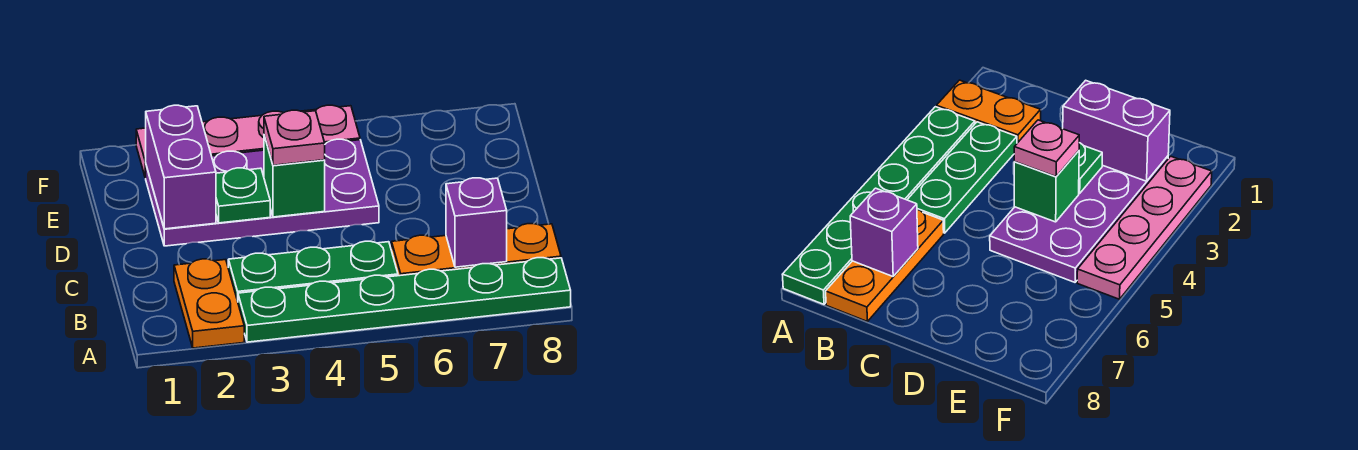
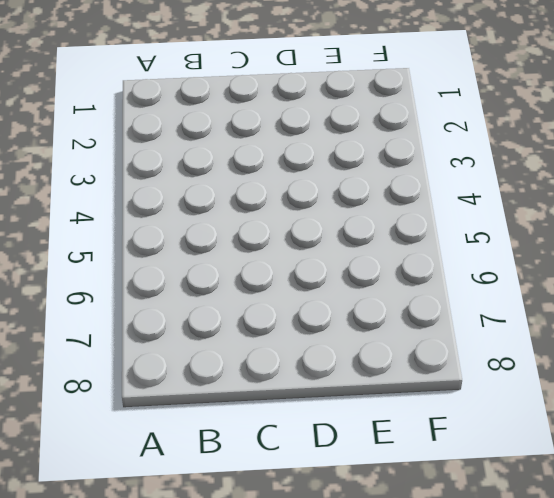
none -> orange plate A2:B2 level 1
none -> green plate A3:A8 level 1

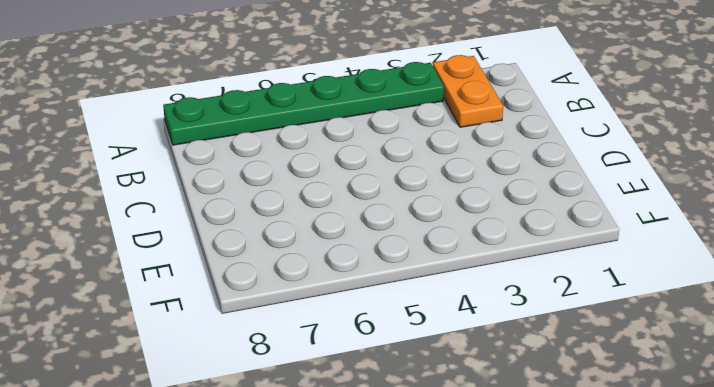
none -> green plate B3:B5 level 1
none -> orange plate B6:B8 level 1

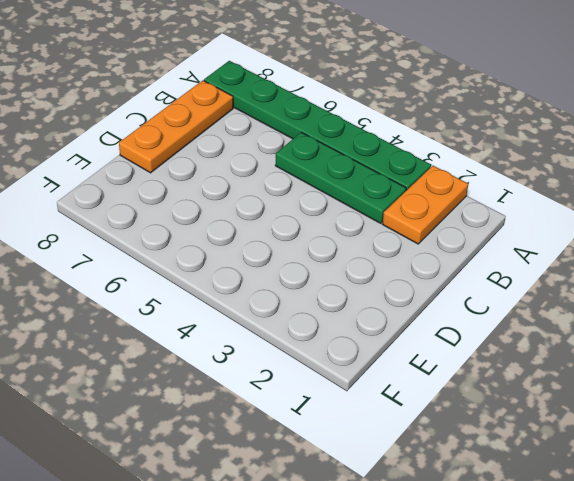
orange plate B8:D8 level 1 -> orange plate B6:B8 level 1
none -> purple plate D2:E5 level 1
none -> pink plate F2:F5 level 1

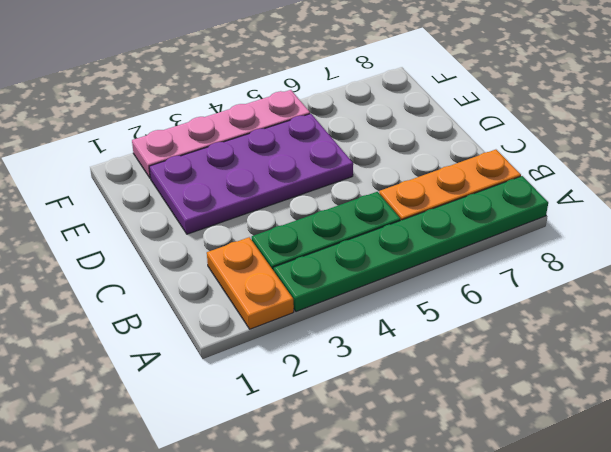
none -> purple brick B7 level 2
none -> purple brick D2:E2 level 2

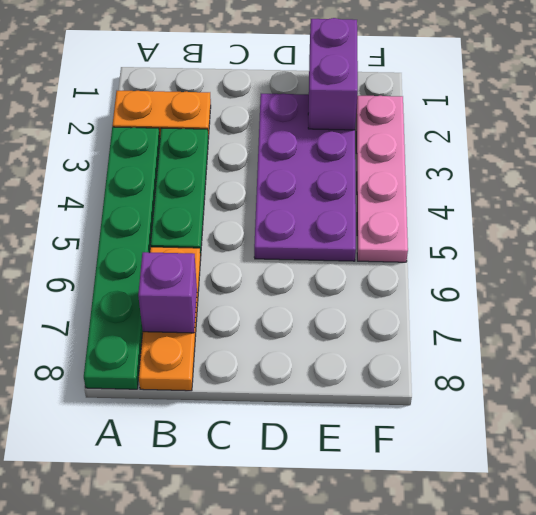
purple brick E1:E2 level 2 -> purple brick D2:E2 level 2
none -> green plate D3 level 2
none -> green brick D4 level 2

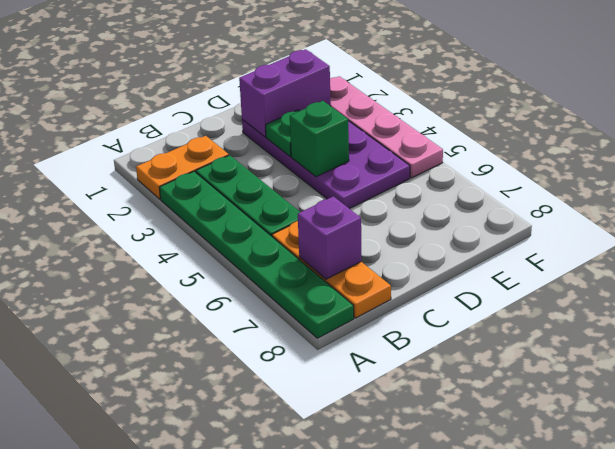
none -> pink plate D4 level 3

